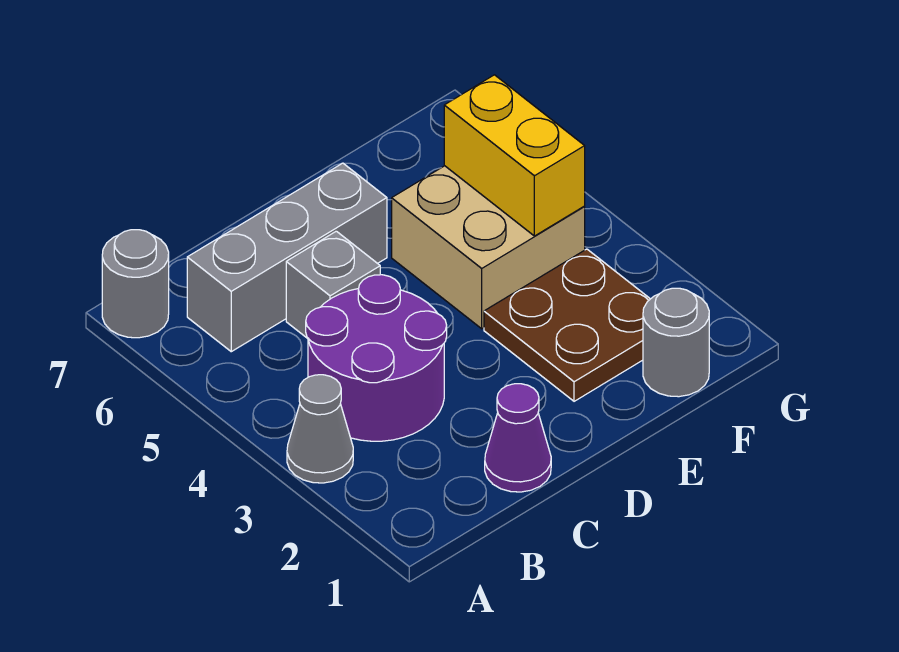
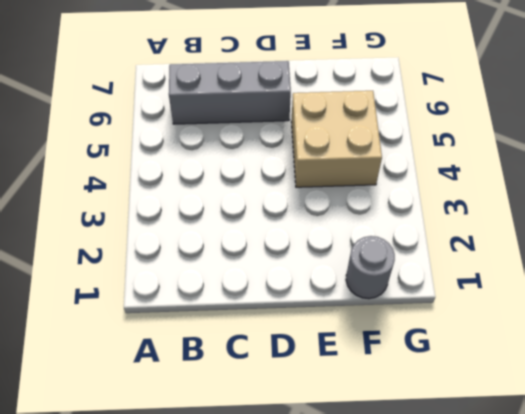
none -> grey cone A3 level 1
none -> grey round brick A7 level 1

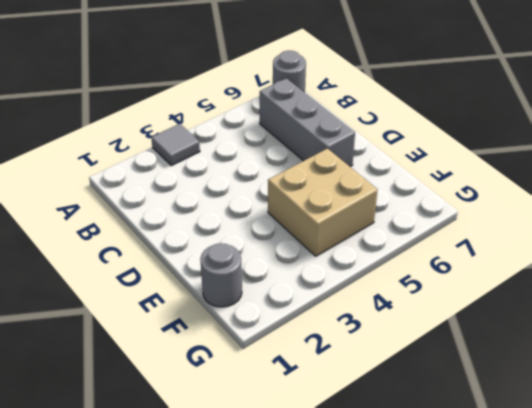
grey tile A3 level 1 -> grey cone A3 level 1
none -> purple round brick B3:C4 level 1
none -> purple cone C1 level 1

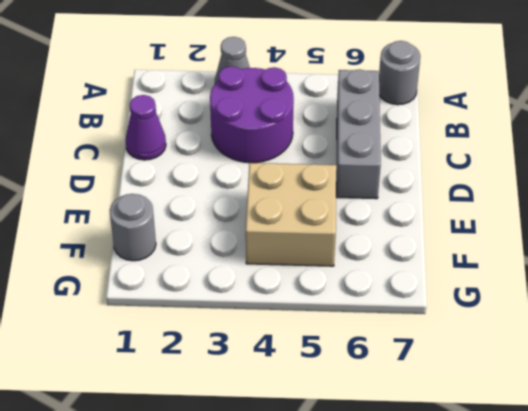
none -> grey brick C5 level 1
none -> brown plate E2:F3 level 1

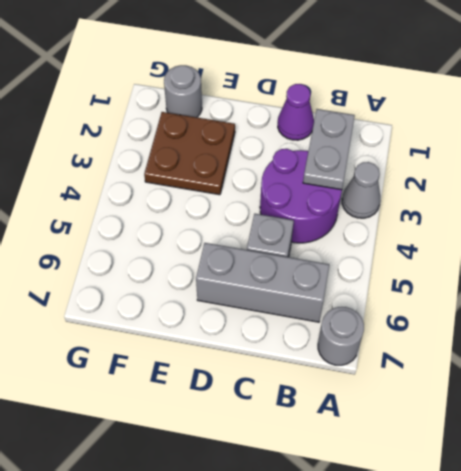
grey plate B2:B3 level 2 -> none
none -> tan brick E4:F5 level 1
none -> yellow brick F4:F5 level 2

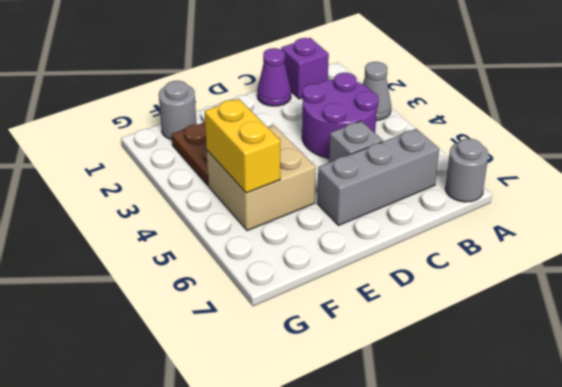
purple brick B1 level 1 -> none

